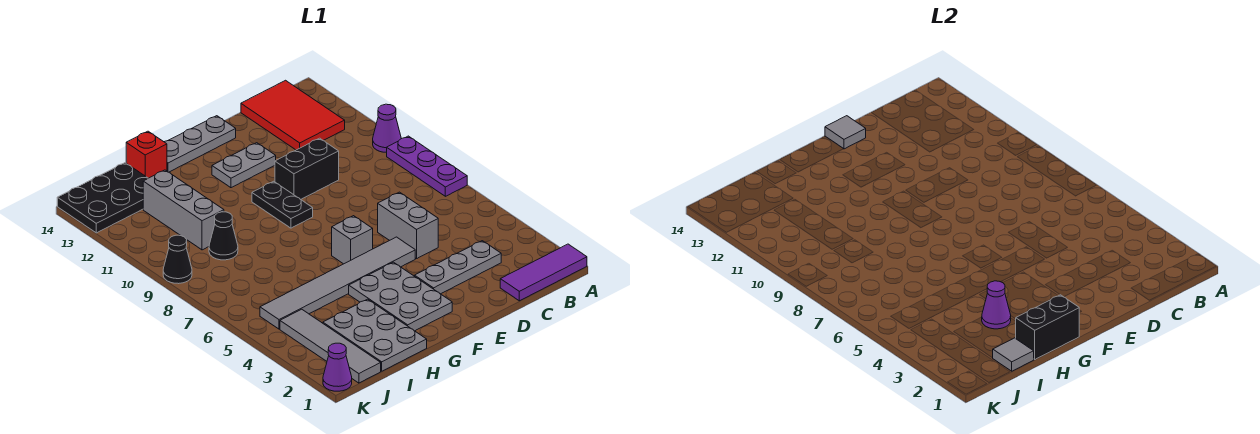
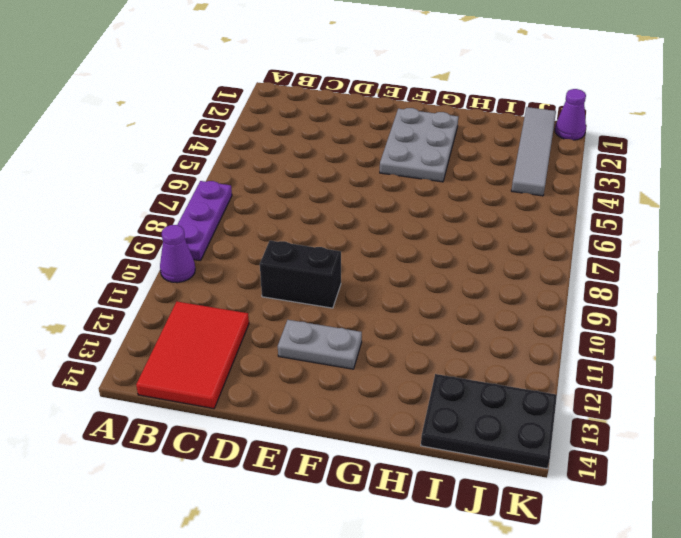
none -> purple tile A1:C1 level 1
none -> grey plate C3:E3 level 1
none -> grey brick D5:D6 level 1

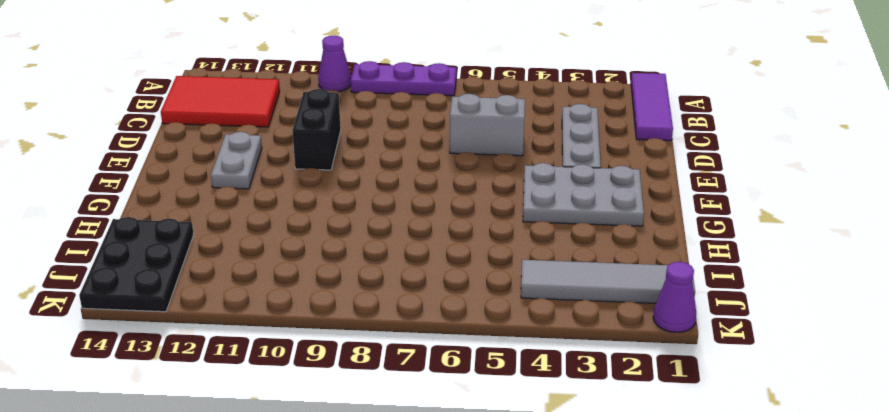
none -> grey tile E5:J5 level 1
none -> grey plate E14:G14 level 1
none -> grey brick F6 level 1

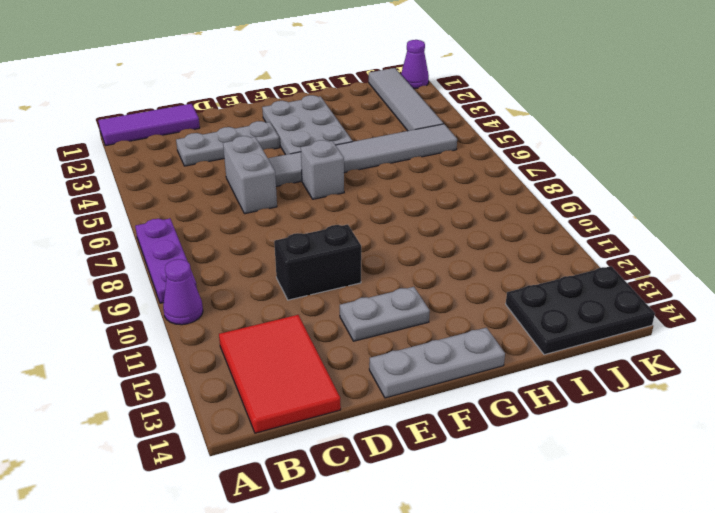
none -> black plate F9:F10 level 1
none -> grey plate H1:I3 level 1
none -> red brick H14 level 1

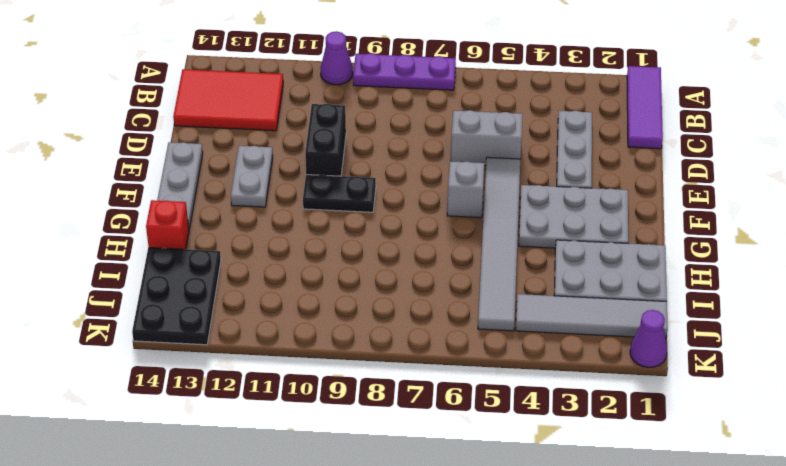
none -> black cone I9 level 1
none -> grey brick I10:I12 level 1
none -> black cone K9 level 1

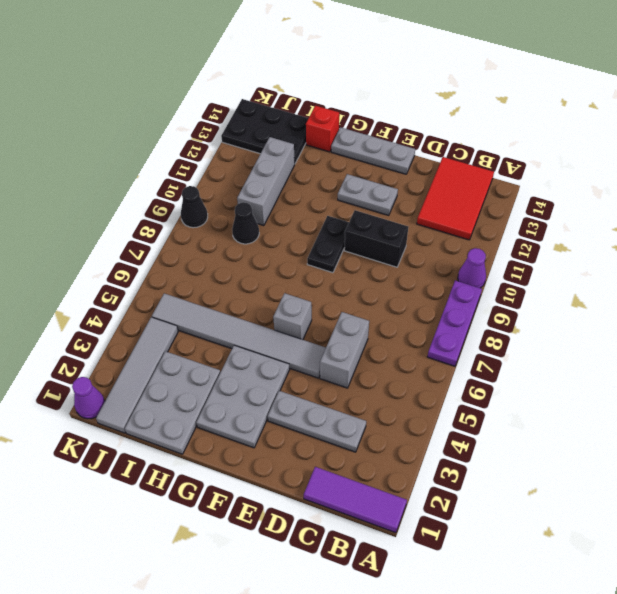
none -> grey tile E14 level 2
none -> black brick G1:H1 level 2
none -> purple cone H3 level 2

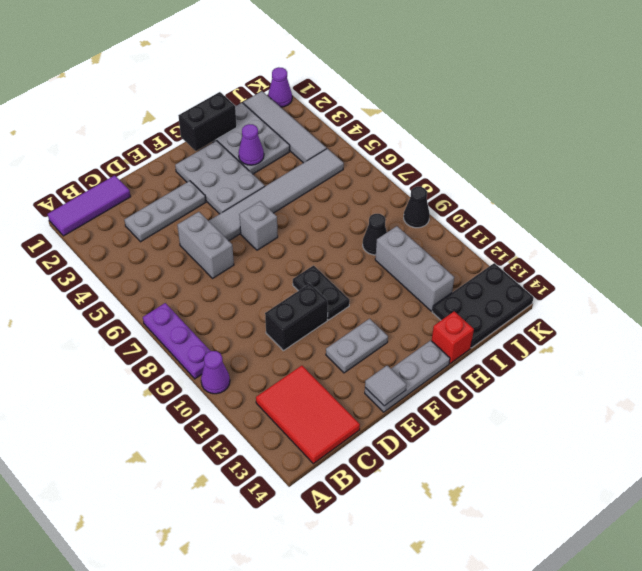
none -> grey tile I1 level 2

